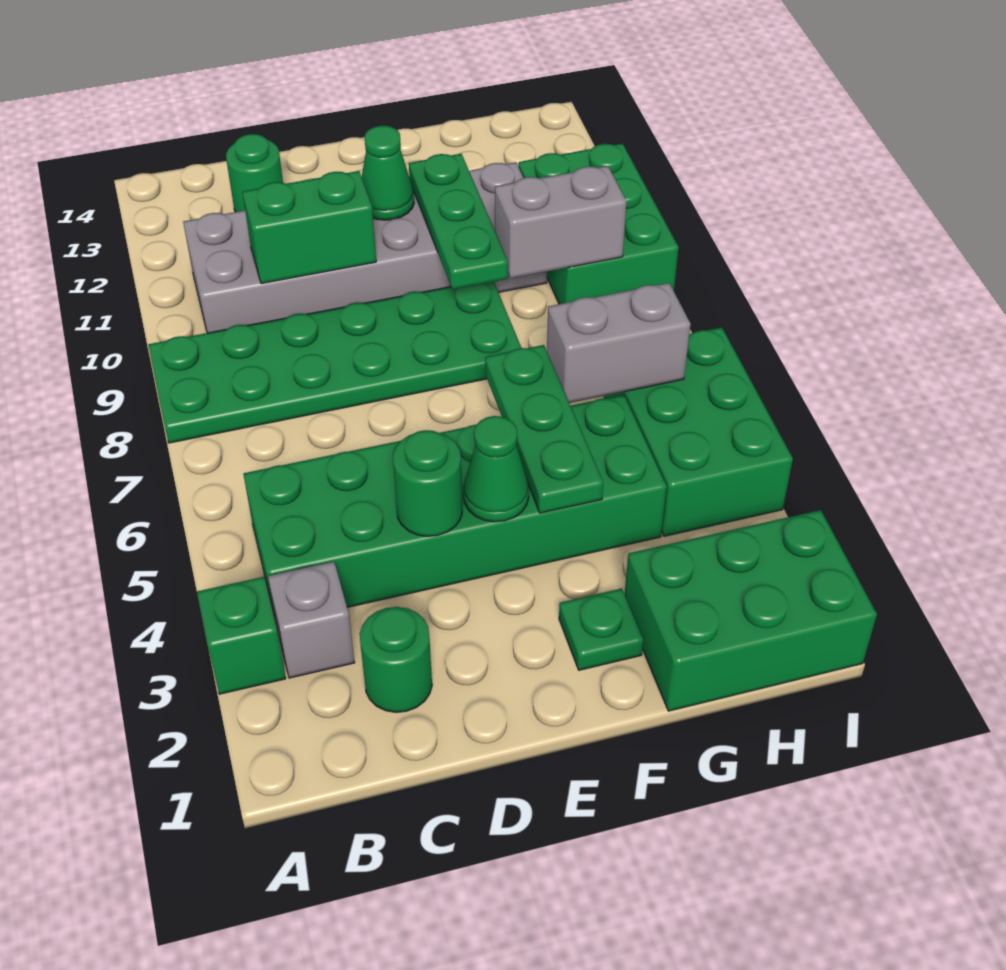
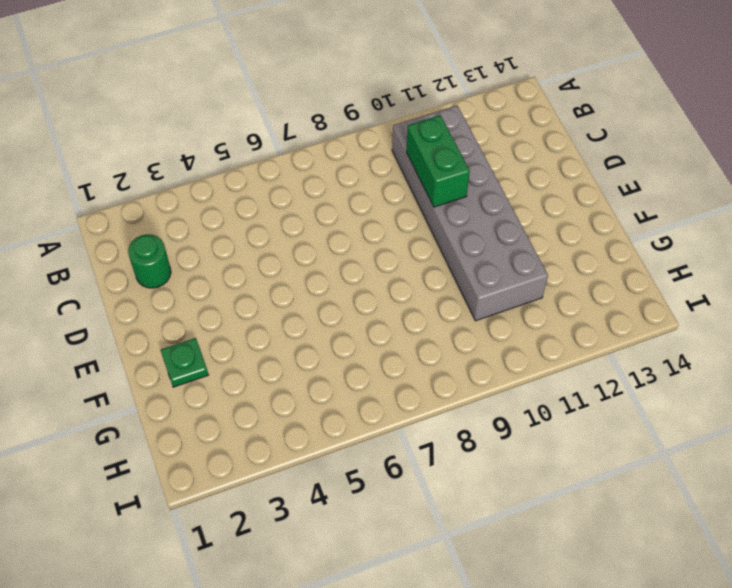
none -> green brick A3 level 1
none -> green plate A8:F9 level 1
none -> grey brick B3 level 1

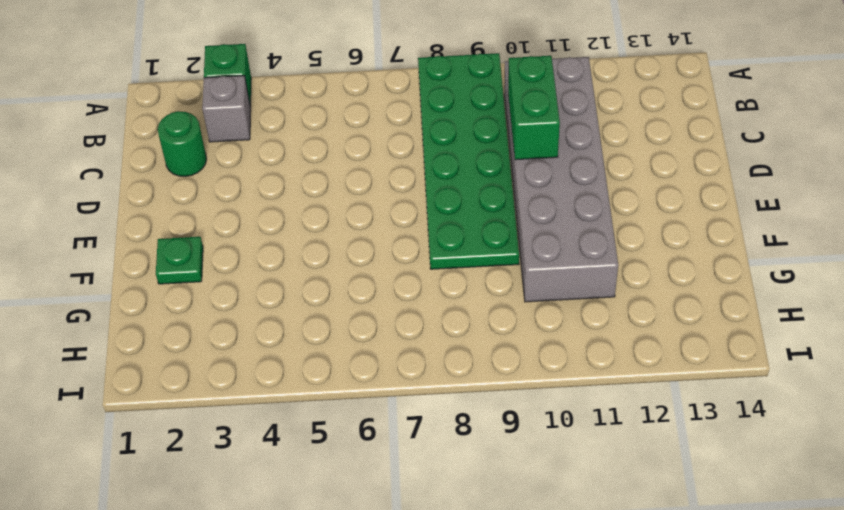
none -> green brick B4:G5 level 1
none -> green round brick C13 level 1
none -> green brick G1:I2 level 1

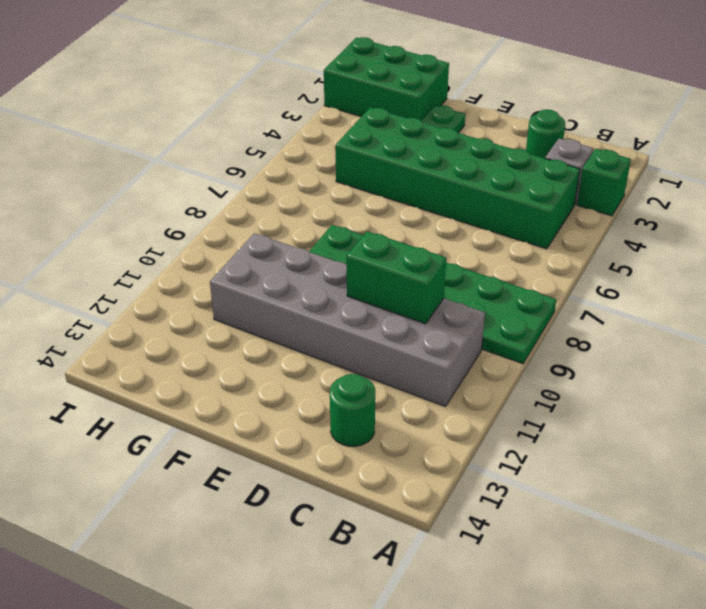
none -> green brick H4:I6 level 1
none -> green brick H9:I11 level 1
none -> green round brick D4 level 2

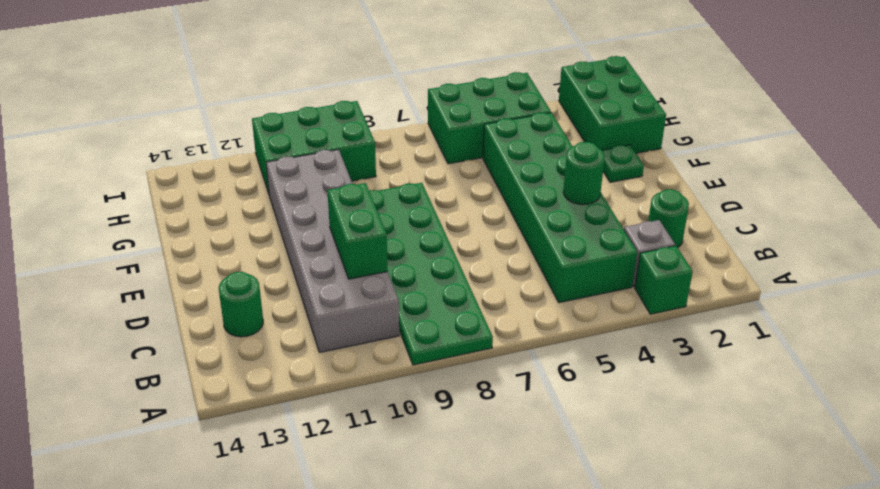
none -> green cone E4 level 2
none -> green cone E11 level 2
none -> green plate F4:F6 level 2

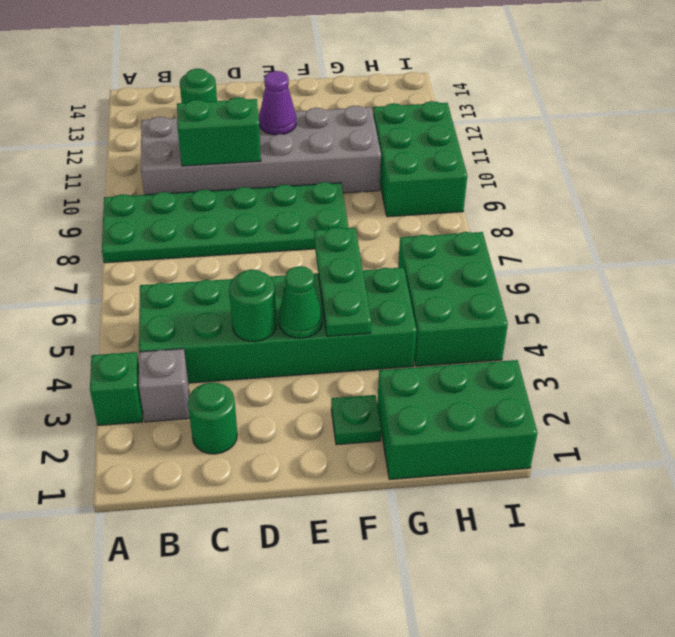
purple cone E11 level 2 -> green cone E11 level 2
none -> green plate F9:F11 level 2
none -> grey brick G6:H6 level 2
none -> grey brick G9:H9 level 2

